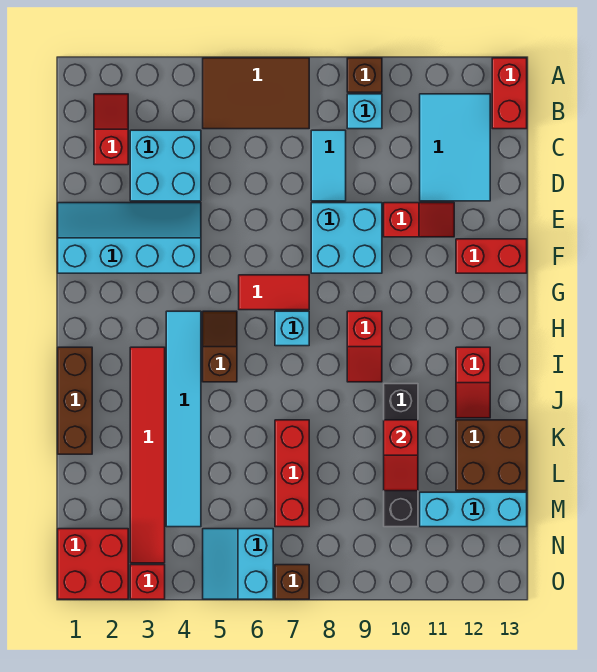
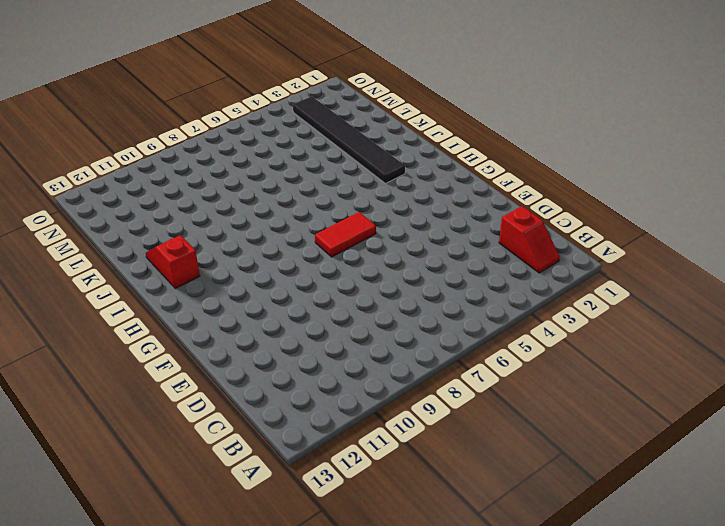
black tile I3:N3 level 1 -> red tile I3:N3 level 1
none -> brown tile A5:B7 level 1
none -> brown brick A9 level 1
none -> red brick A13:B13 level 1

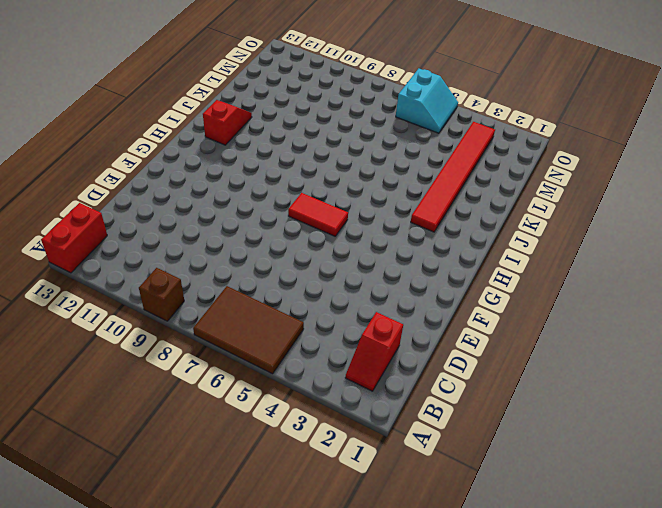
none -> cyan brick B9 level 1
none -> cyan tile B11:D12 level 1
none -> cyan brick C3:D4 level 1

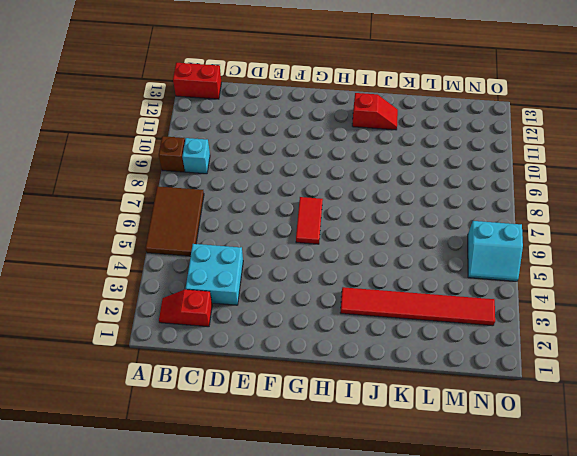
none -> cyan tile B11:D12 level 1
none -> cyan tile C8:D8 level 1
none -> cyan slope E1:F4 level 1 top F

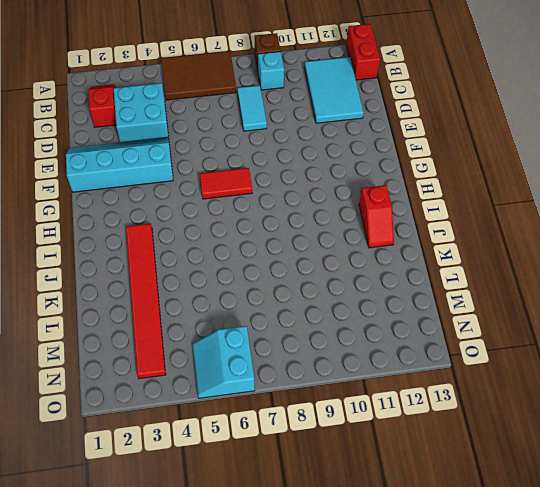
none -> cyan brick E8:F9 level 1
none -> red slope E10:E11 level 1 top 10
none -> red brick F12:F13 level 1

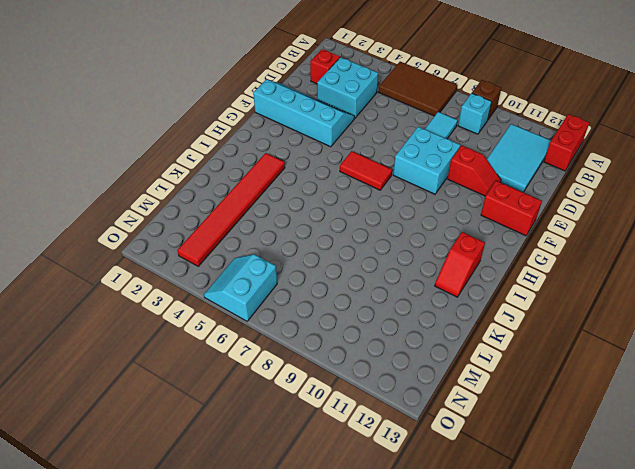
none -> cyan tile H4:M4 level 1
none -> brown slope H5:I5 level 1 top I
none -> cyan brick H7 level 1

